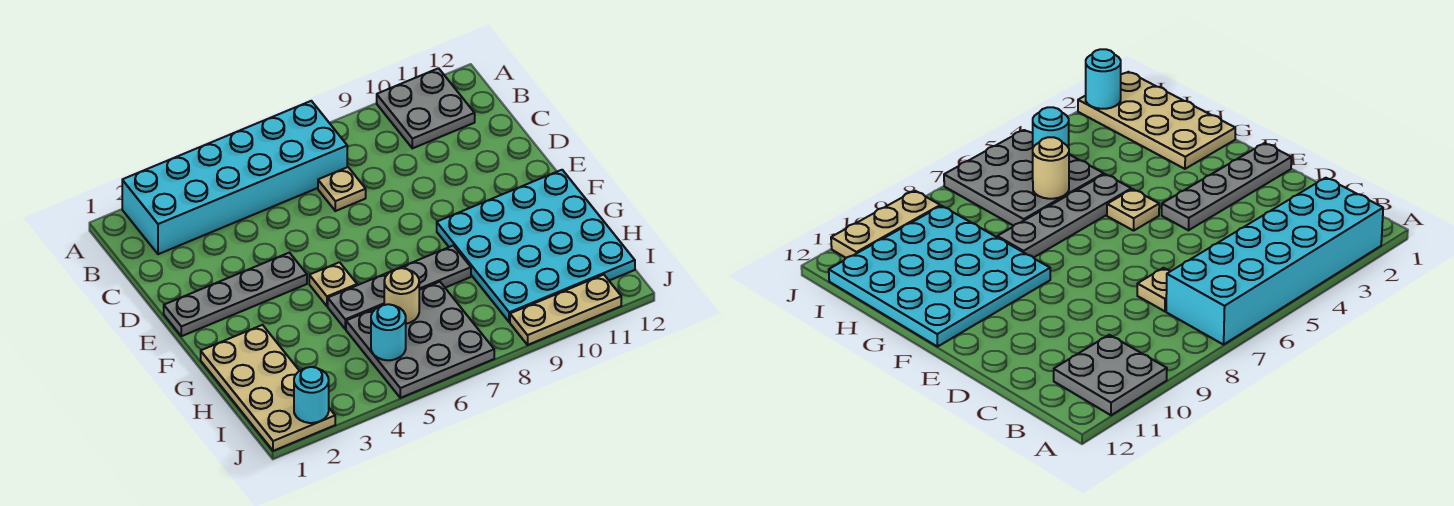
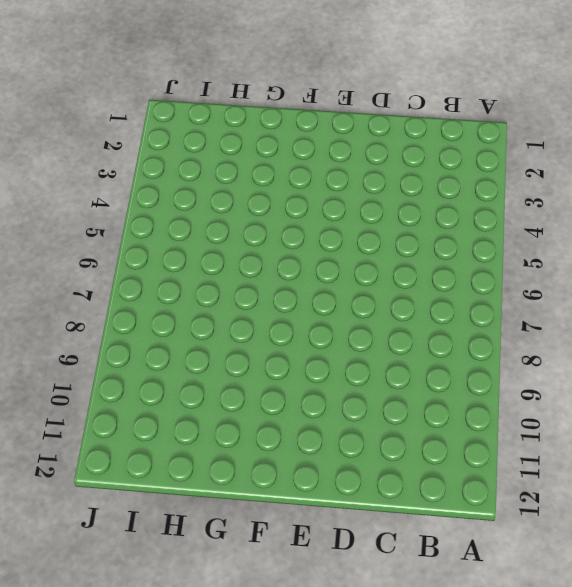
none -> cyan brick A2:B7 level 1
none -> grey plate A10:B11 level 1
none -> tan plate C7 level 1

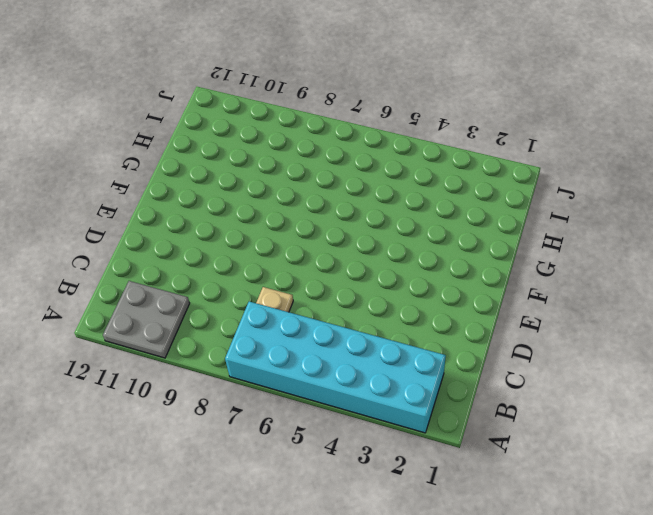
none -> grey plate E1:E4 level 1
none -> tan plate F5 level 1
none -> cyan plate F9:I12 level 1

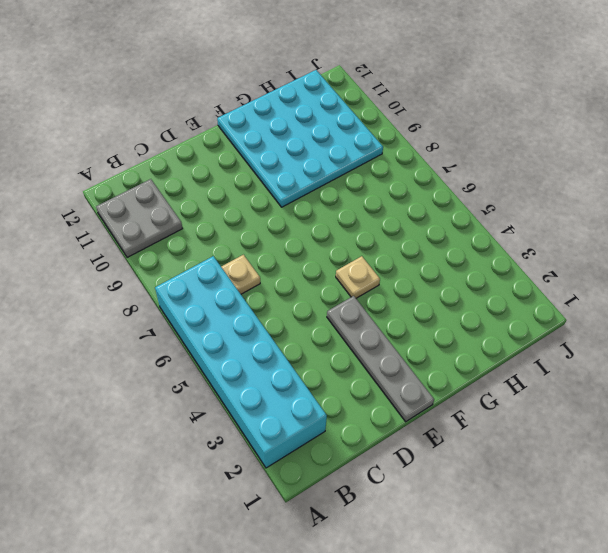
none -> tan plate G1:J2 level 1
none -> grey plate G5:G8 level 1
none -> grey plate H5:J7 level 1

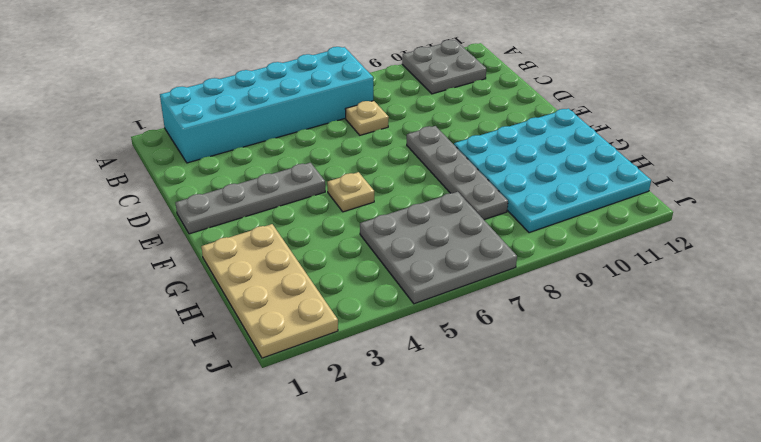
grey plate E8:H8 level 1 -> grey plate G5:G8 level 1
none -> tan plate J9:J11 level 1
none -> tan round brick H6 level 2
none -> cyan round brick I5 level 2

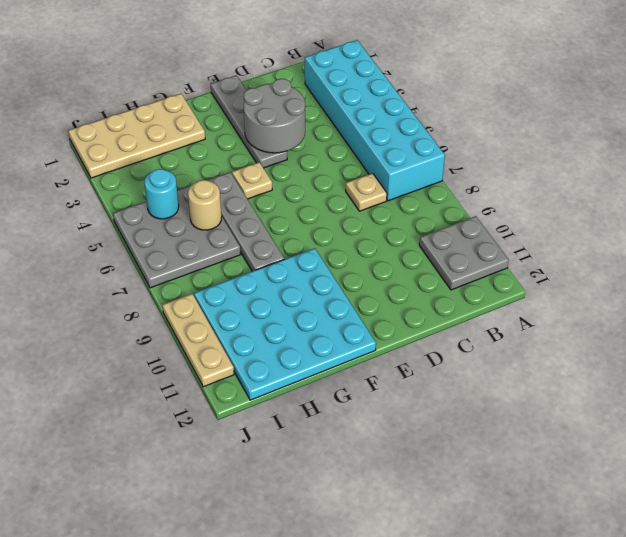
grey round brick D3:E4 level 2 -> none
none -> cyan round brick J2 level 2

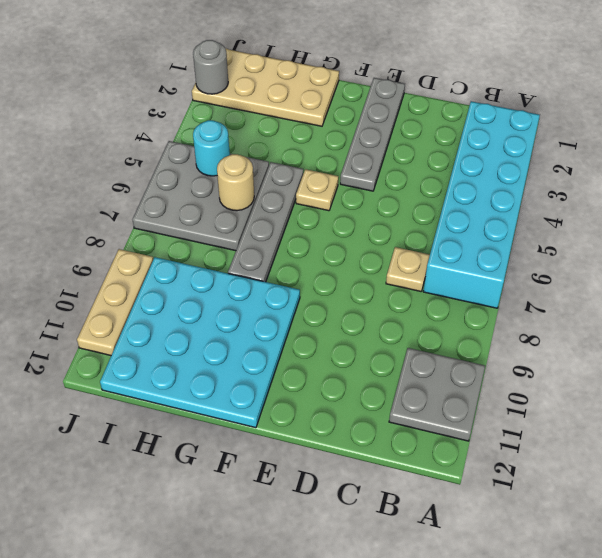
grey round brick J2 level 2 -> cyan round brick J2 level 2

